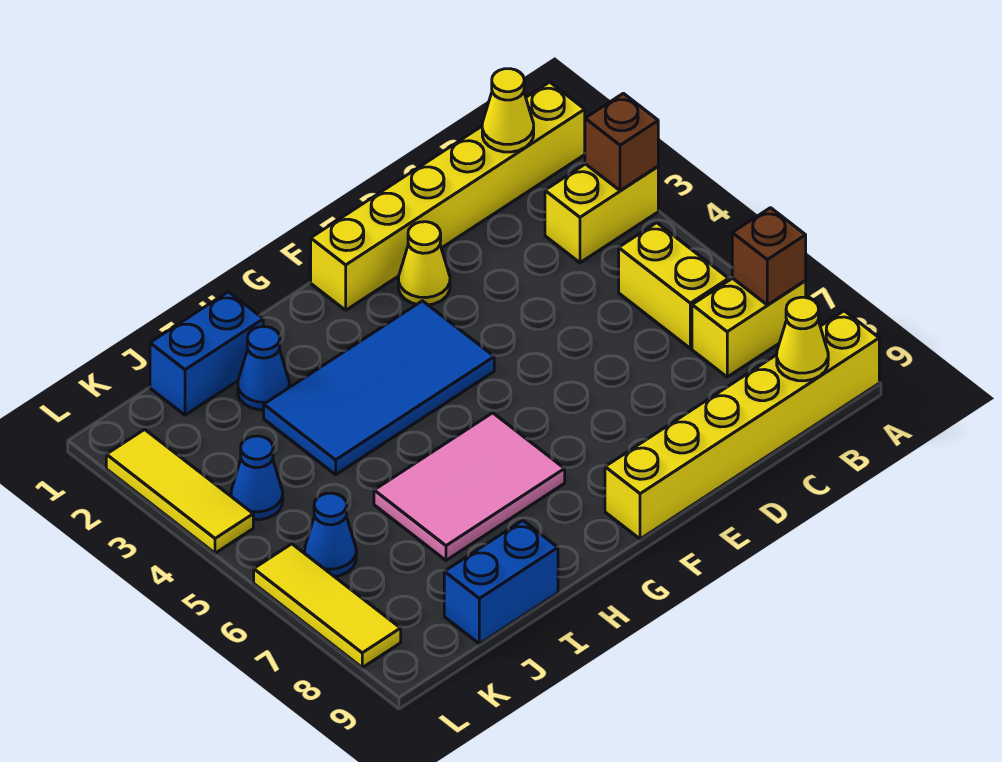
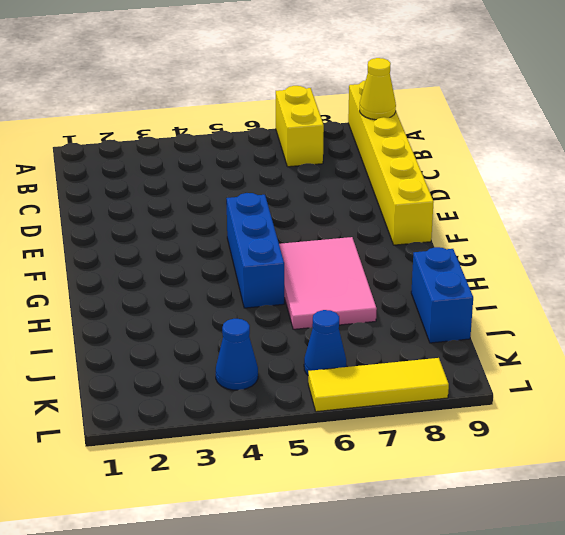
blue brick F5:H5 level 1 -> none
none -> yellow brick A1:F1 level 1
none -> yellow brick A3:B3 level 1
none -> yellow brick B5:B6 level 1

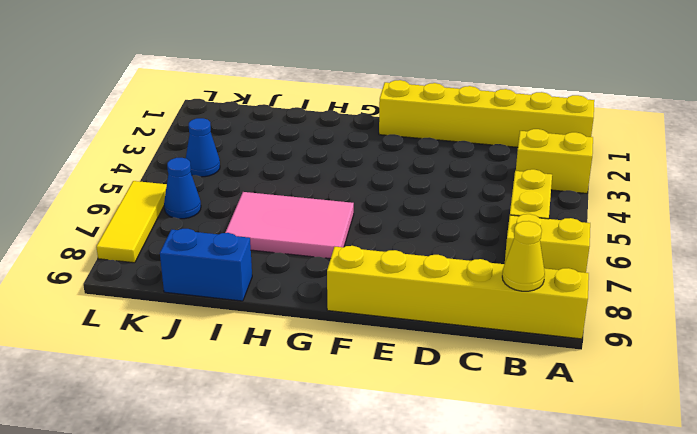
none -> yellow cone E2 level 1
none -> blue tile F3:I4 level 1
none -> blue brick I1:J1 level 1

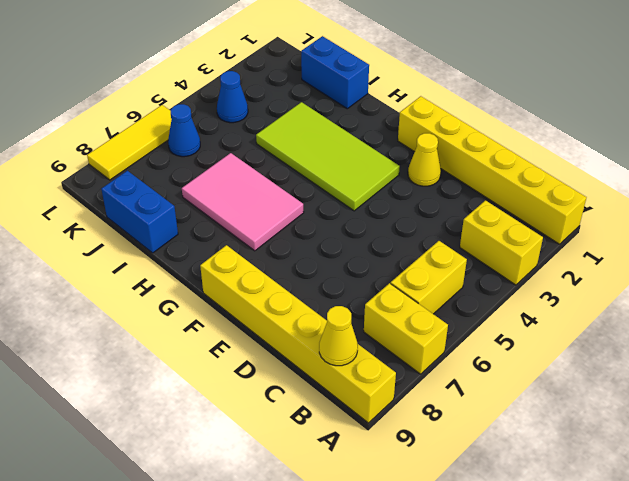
lime tile F3:I4 level 1 -> blue tile F3:I4 level 1
none -> blue cone I2 level 1
none -> yellow tile L2:L4 level 1
none -> brown brick A3 level 2

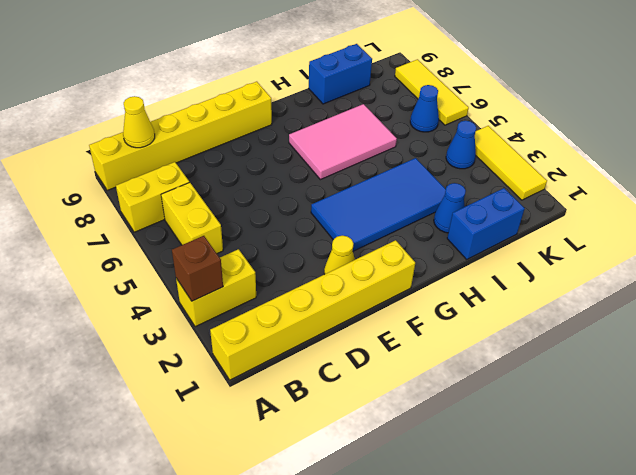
none -> brown brick A7 level 2
none -> yellow cone B1 level 2

